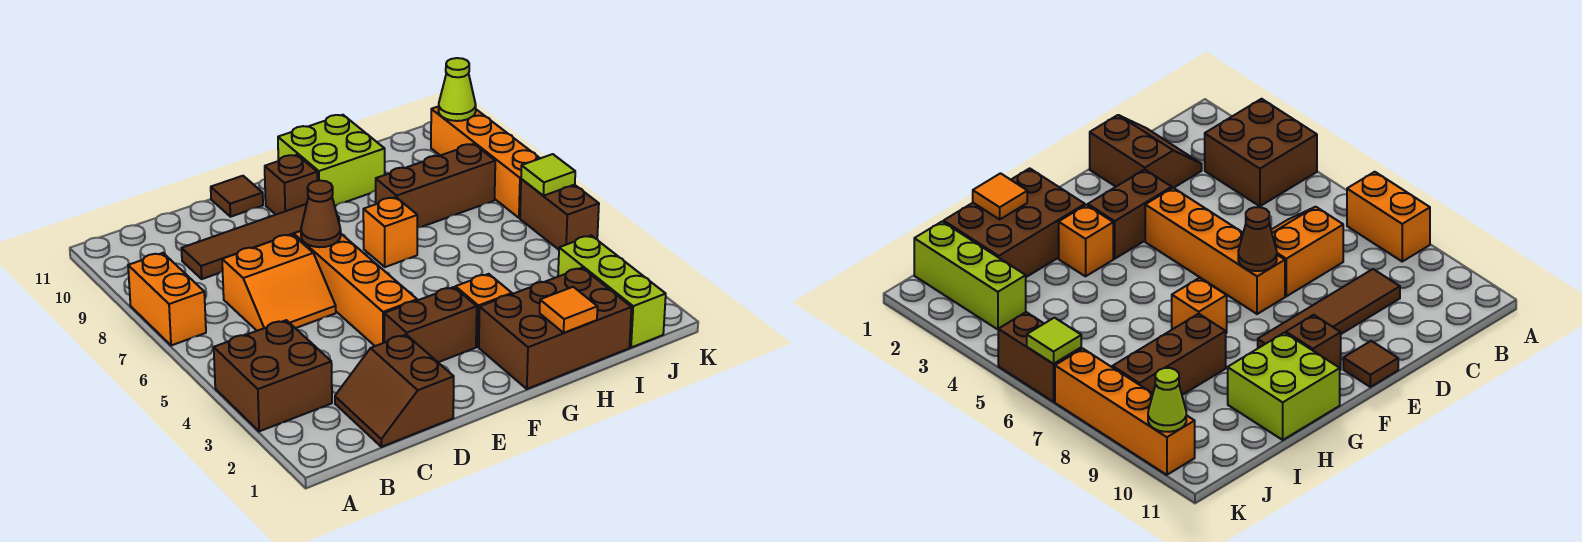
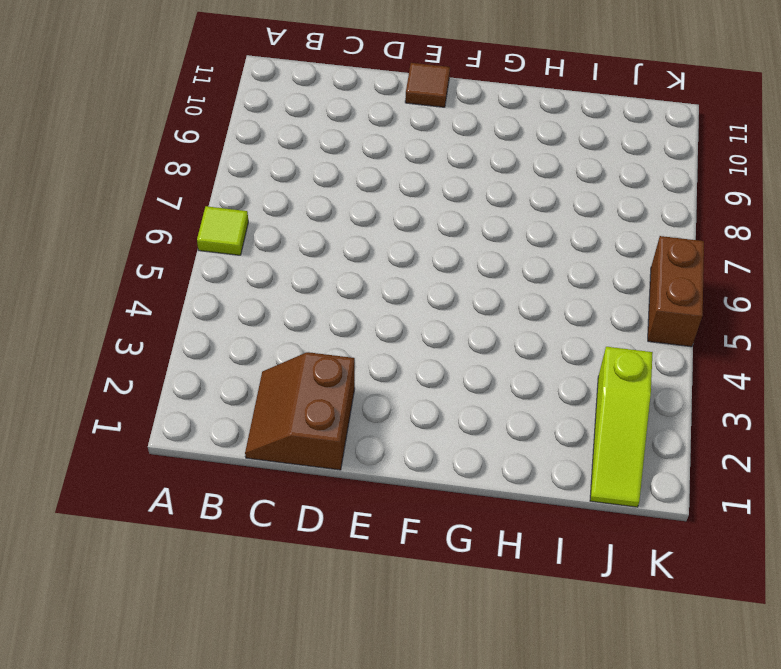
lime tile A6 level 1 -> lime tile K6 level 2
lime slope J1:J3 level 1 top 3 -> lime brick J1:J3 level 1
none -> brown brick A3:B4 level 1
none -> orange brick A7:A8 level 1
none -> orange slope C6:D7 level 1 top 7

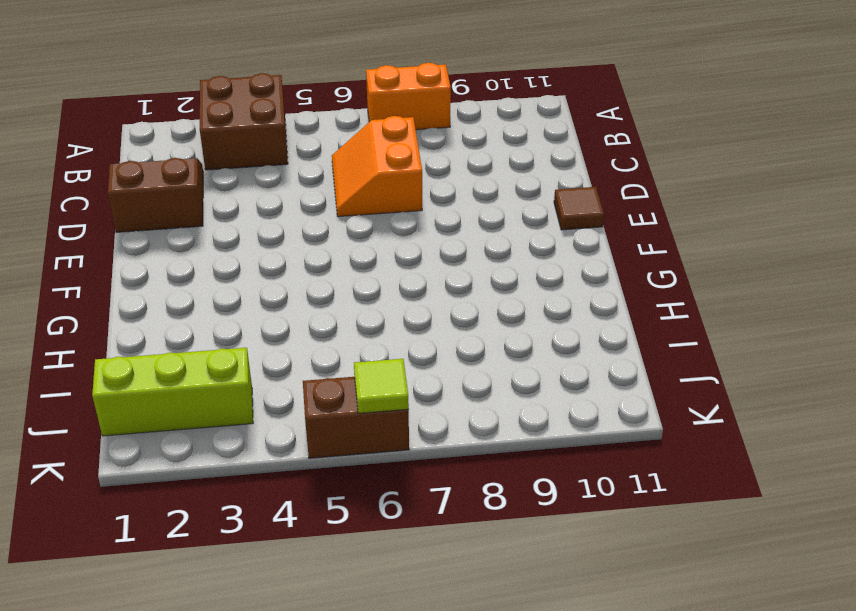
none -> brown tile C9:F9 level 1
none -> brown brick E3:F3 level 1
none -> orange brick E4:E7 level 1

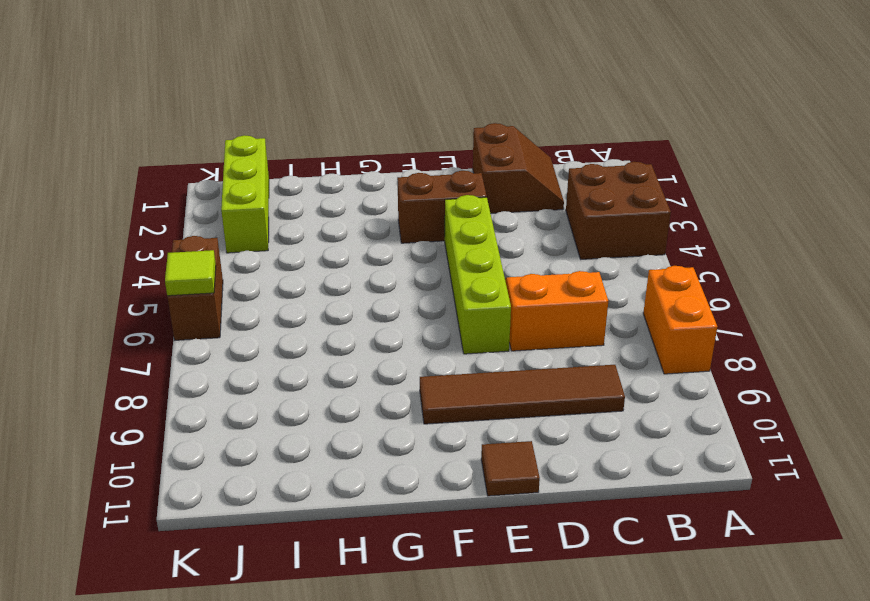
lime brick E4:E7 level 1 -> orange brick E4:E7 level 1
none -> brown brick F10 level 1
none -> brown brick G1:I2 level 1
none -> orange brick G3 level 1

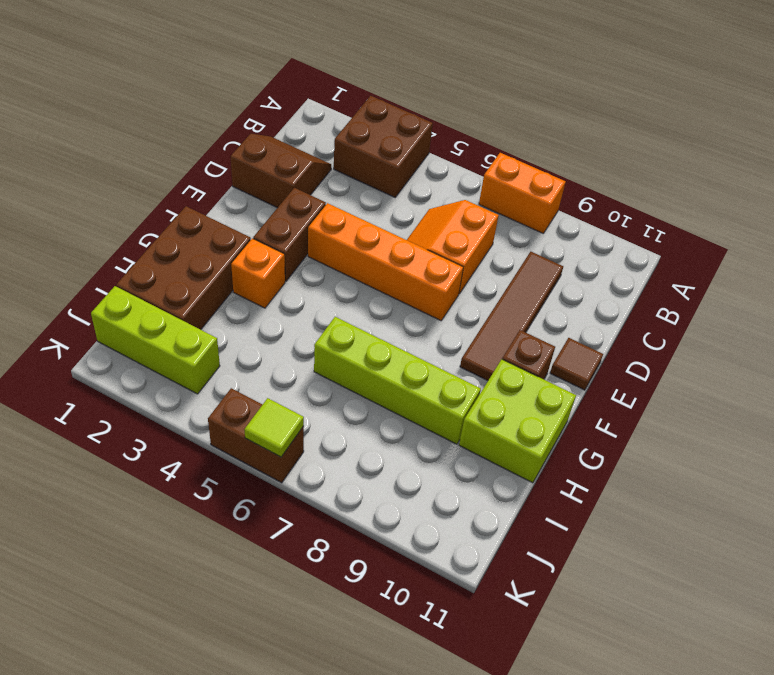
lime brick H6:H9 level 1 -> brown brick H8:J8 level 1
none -> orange brick G7 level 1
none -> orange brick K7:K10 level 1
none -> brown cone E7 level 2

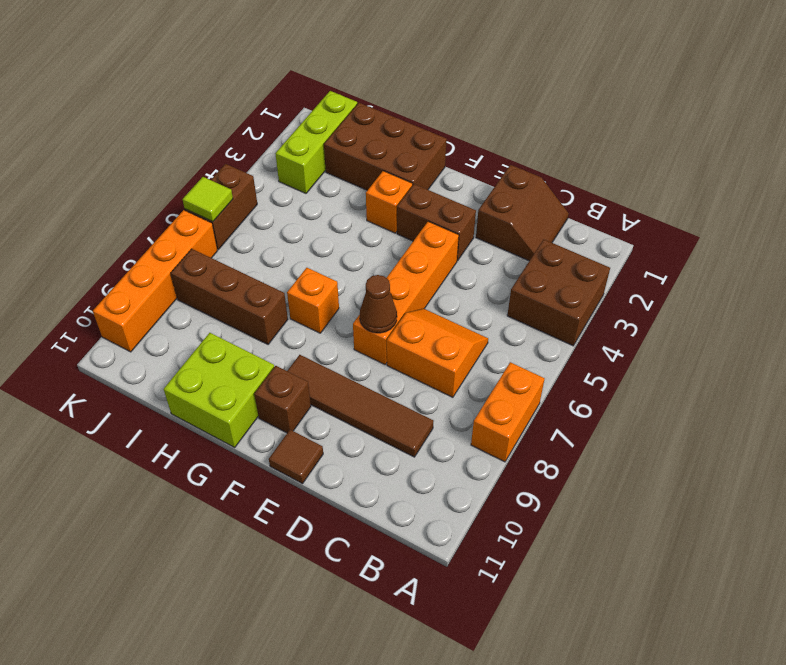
none -> orange tile H1 level 2
none -> lime cone K10 level 2

